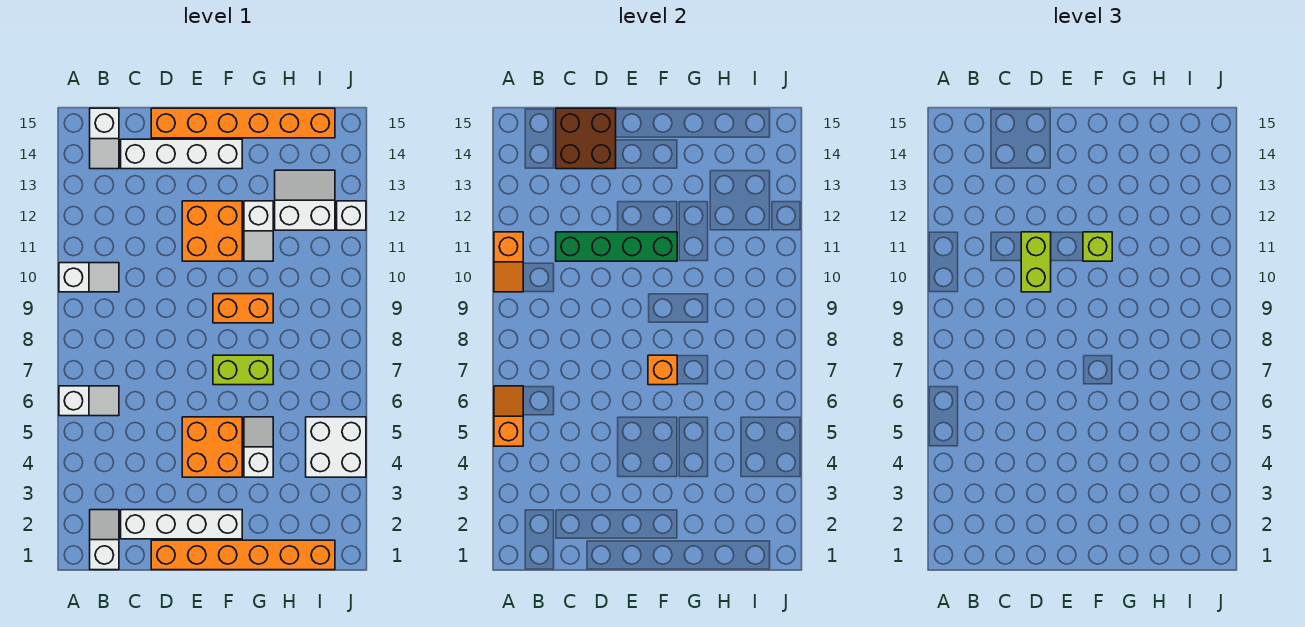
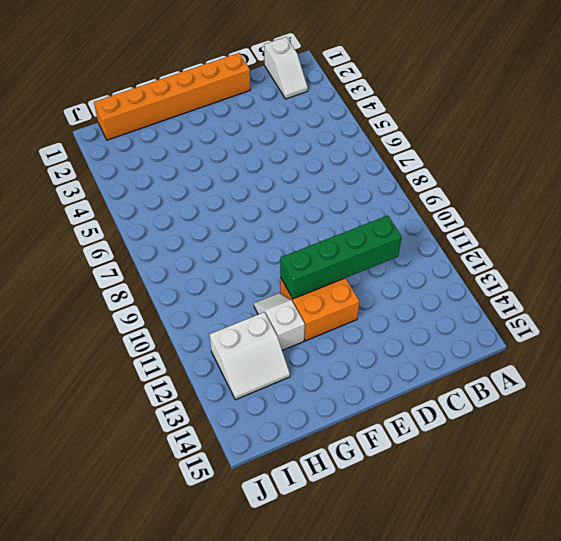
none -> white slope A6:B6 level 1 top A
none -> white slope A10:B10 level 1 top A
none -> white slope B14:B15 level 1 top 15

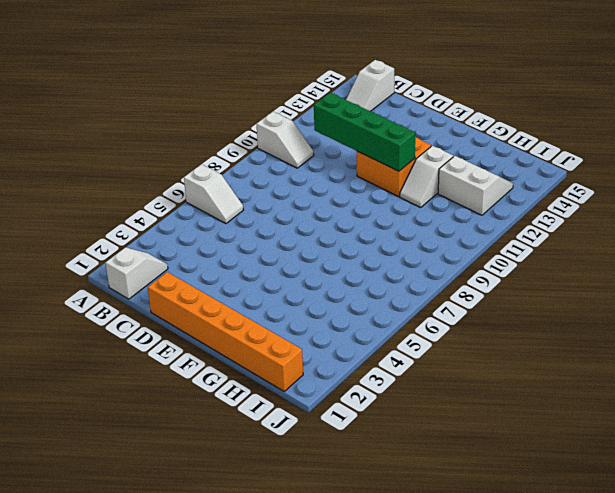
none -> white brick C2:F2 level 1
none -> white brick C14:F14 level 1
none -> orange brick D15:I15 level 1

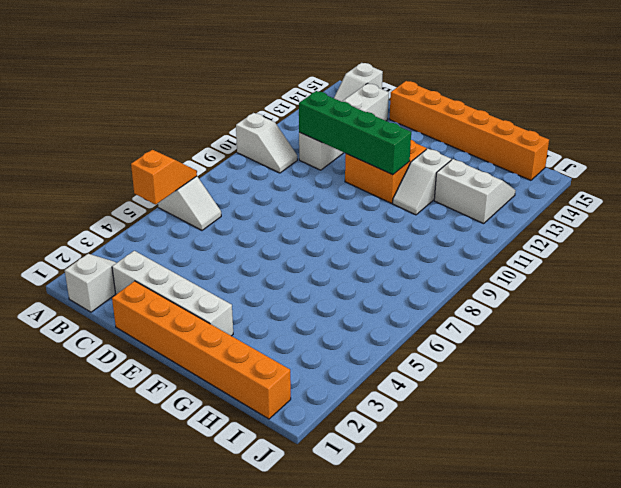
white brick C11:C14 level 1 -> white brick C14:F14 level 1
none -> orange brick E4:F5 level 1
none -> lime brick F7:G7 level 1
none -> orange brick F9:G9 level 1

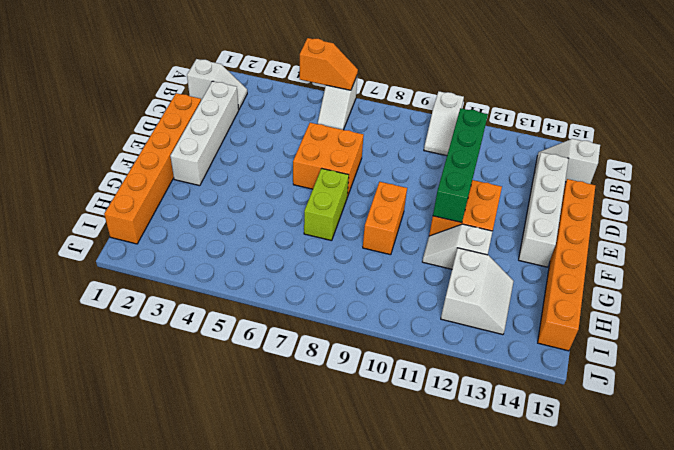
orange brick D6:E7 level 1 -> orange brick E4:F5 level 1
none -> white slope G4:G5 level 1 top 4
none -> white brick I4:J5 level 1
none -> white brick J12 level 1

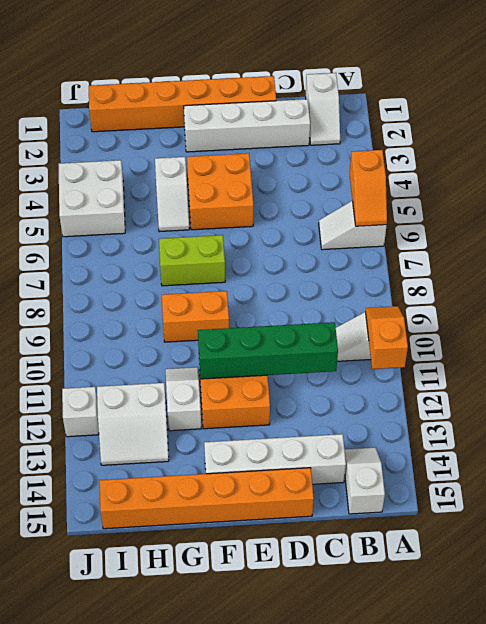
none -> brown brick C14:D15 level 2
none -> orange brick F7 level 2
none -> lime brick D10:D11 level 3

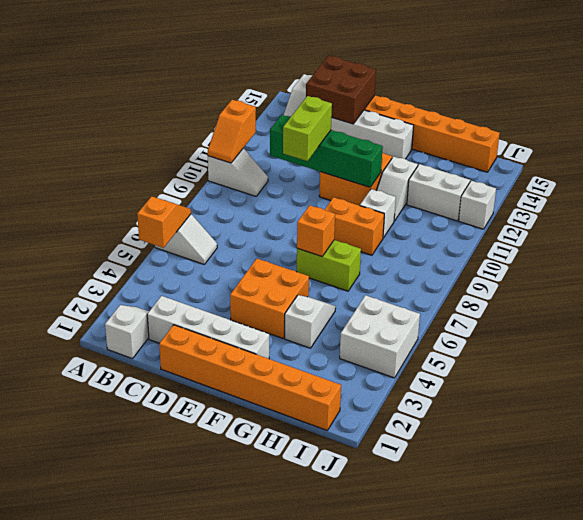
white brick G10 level 1 -> none
none -> lime brick F11 level 3

